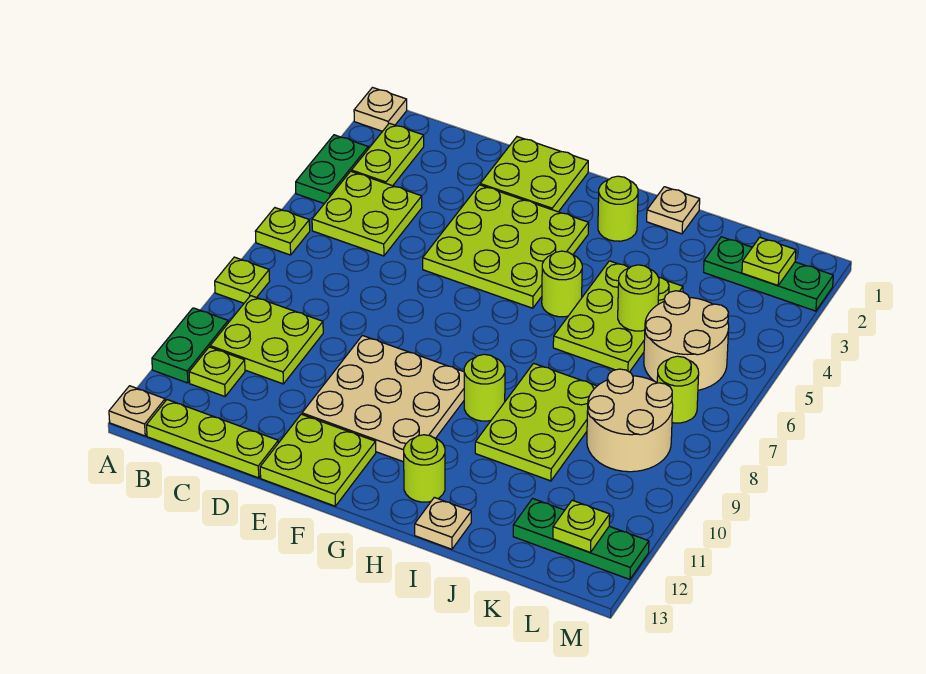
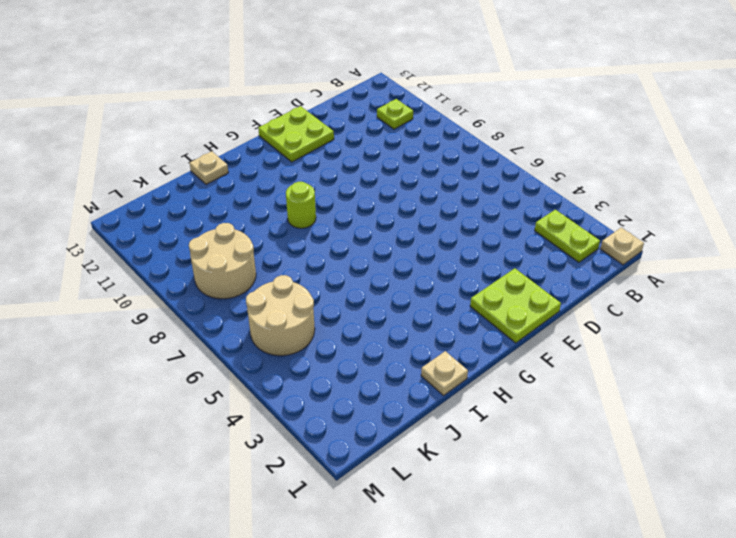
none -> green plate A3:A4 level 1
none -> lime plate A6 level 1
none -> lime plate A8 level 1
none -> green plate A10:A11 level 1

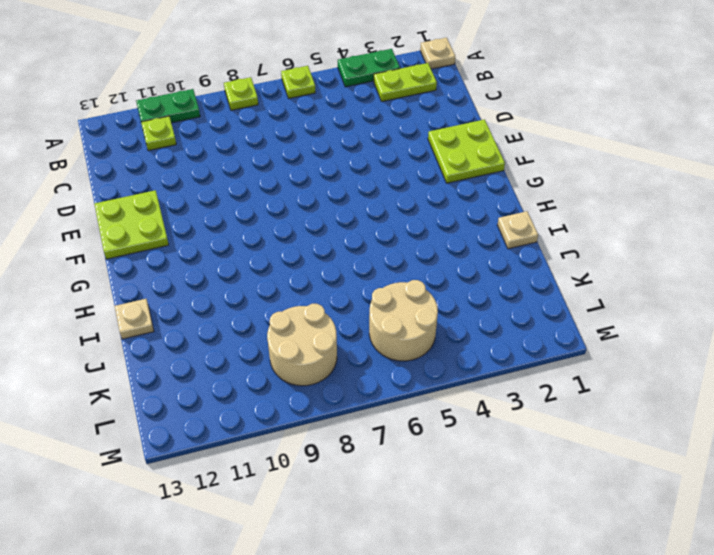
none -> tan plate A13 level 1
none -> lime plate B4:C5 level 1
none -> lime plate B9:C10 level 1
none -> lime plate B13:D13 level 1

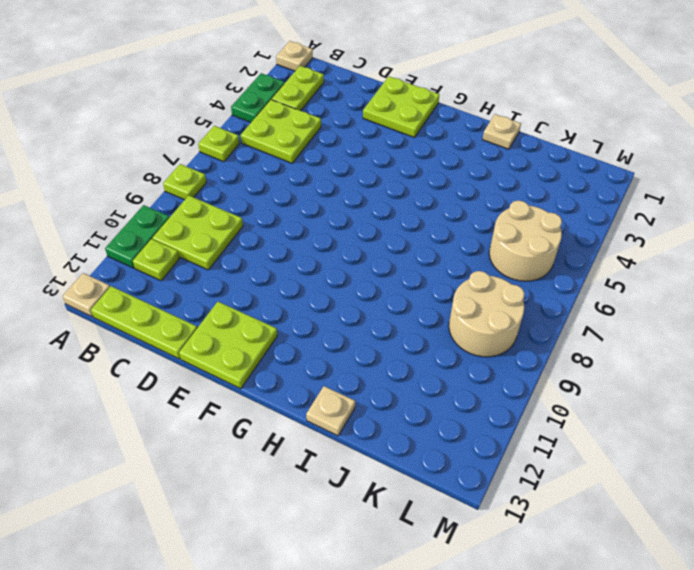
none -> lime plate E3:G5 level 1
none -> tan plate E9:G11 level 1
none -> lime round brick H2 level 1
none -> lime round brick H5 level 1

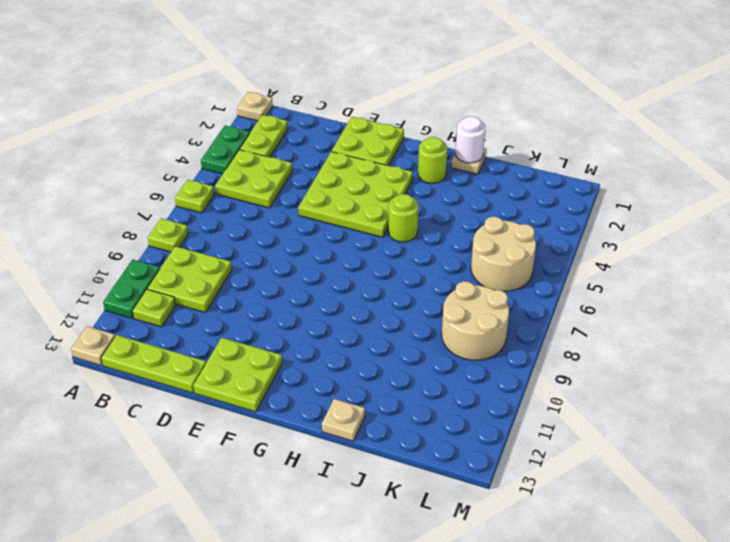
white round brick I1 level 2 -> none
none -> tan plate E9:G11 level 1
none -> lime round brick H9 level 1
none -> lime round brick H12 level 1
none -> lime plate I4:J6 level 1

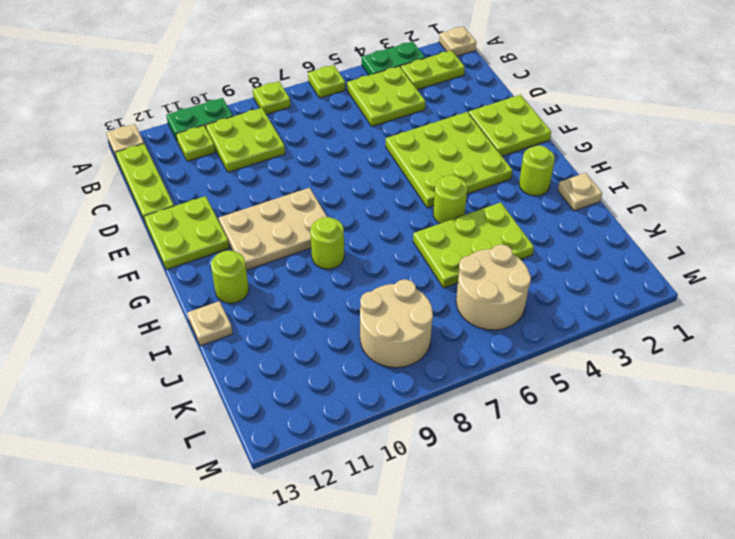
tan plate F9:G11 level 1 -> tan plate E9:G11 level 1
none -> lime plate I8:J10 level 1
none -> green plate K2:M2 level 1
none -> green plate K12:M12 level 1
none -> lime round brick L7 level 1

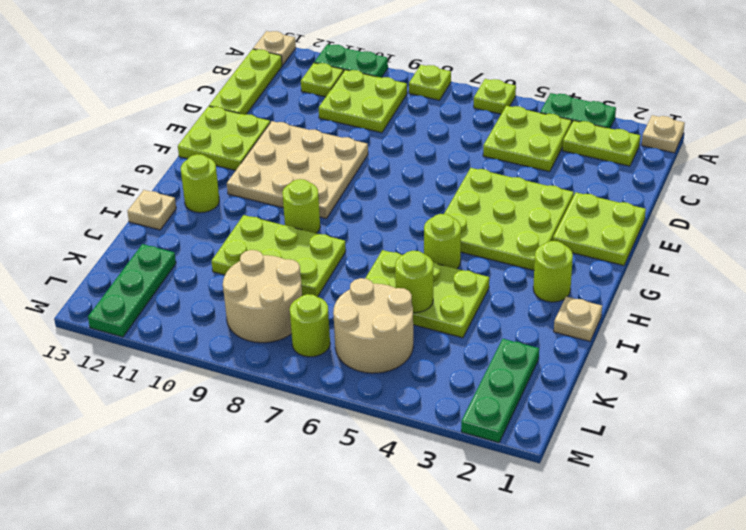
none -> lime plate L2 level 2
none -> lime plate L12 level 2

